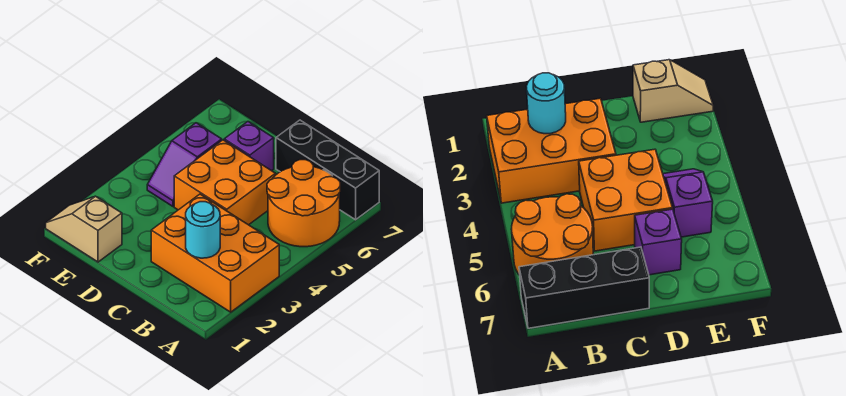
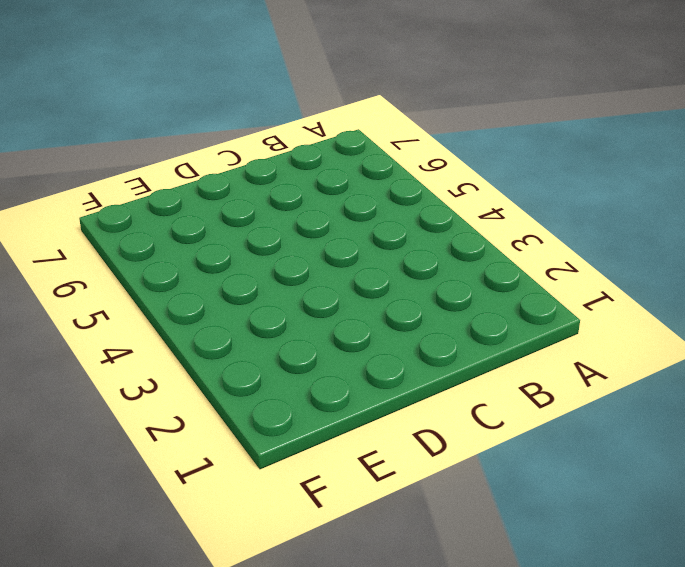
none -> orange brick A2:C3 level 1
none -> orange round brick A5:B6 level 1

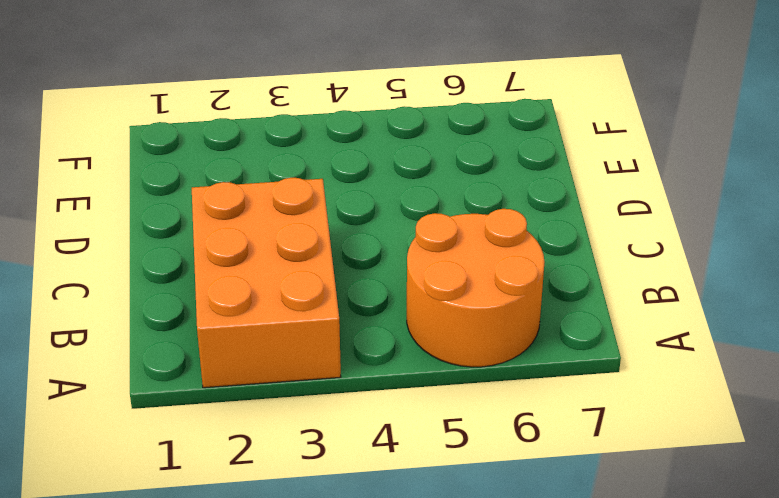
none -> black brick A7:C7 level 1
none -> orange brick C4:D5 level 1

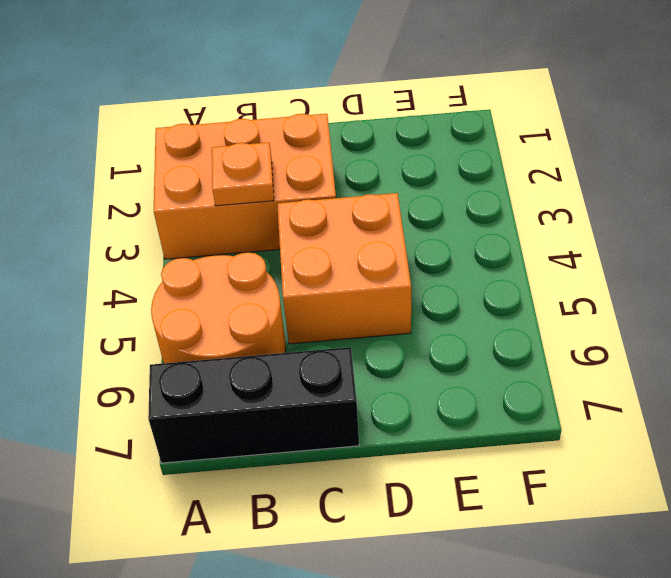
orange plate B3 level 2 -> none
none -> purple brick D6 level 1
none -> tan slope E1:F1 level 1 top E

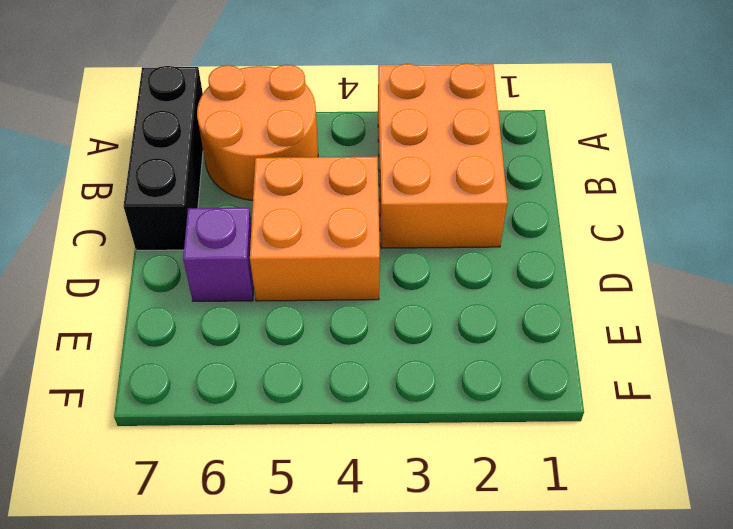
none -> tan slope E1:F1 level 1 top E
none -> purple slope E4:E5 level 1 top 5

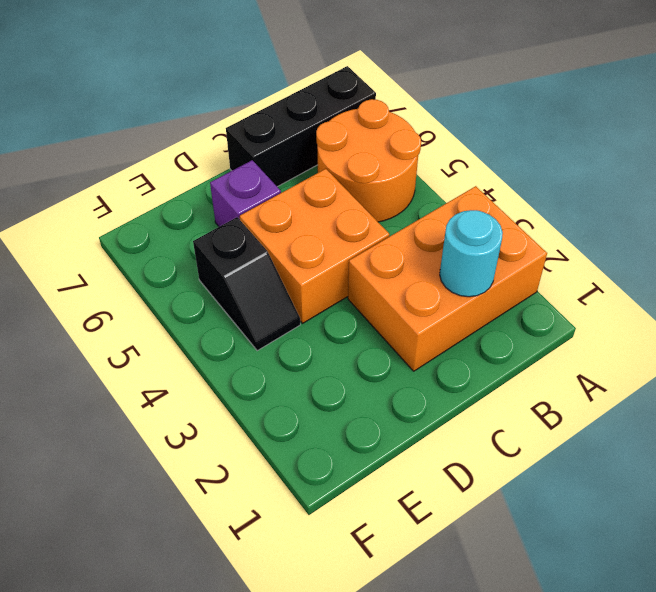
black slope E4:E5 level 1 top 5 -> purple slope E4:E5 level 1 top 5
none -> tan slope E1:F1 level 1 top E

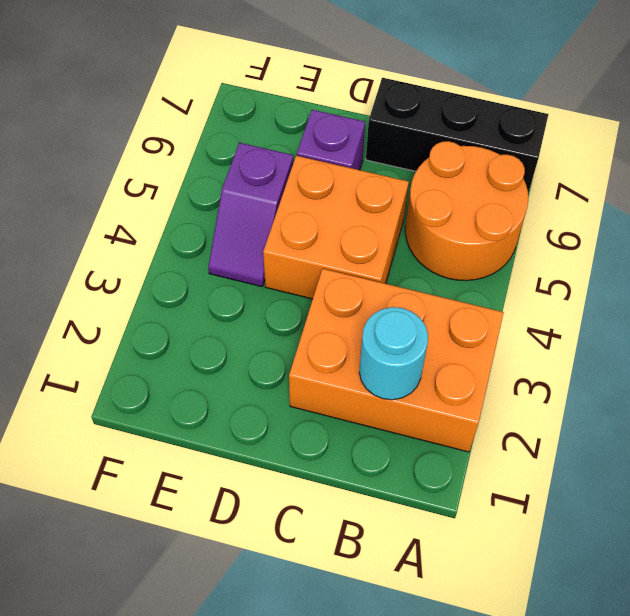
none -> tan slope E1:F1 level 1 top E

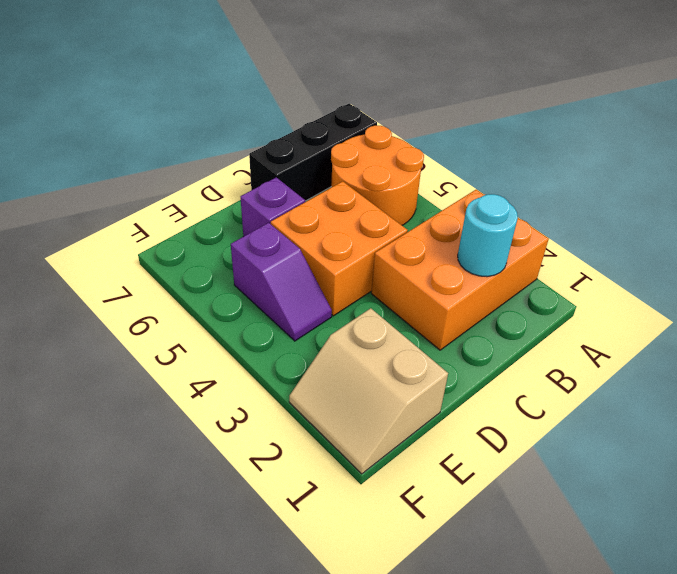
tan slope E1:F2 level 1 top E -> tan slope E1:F1 level 1 top E

